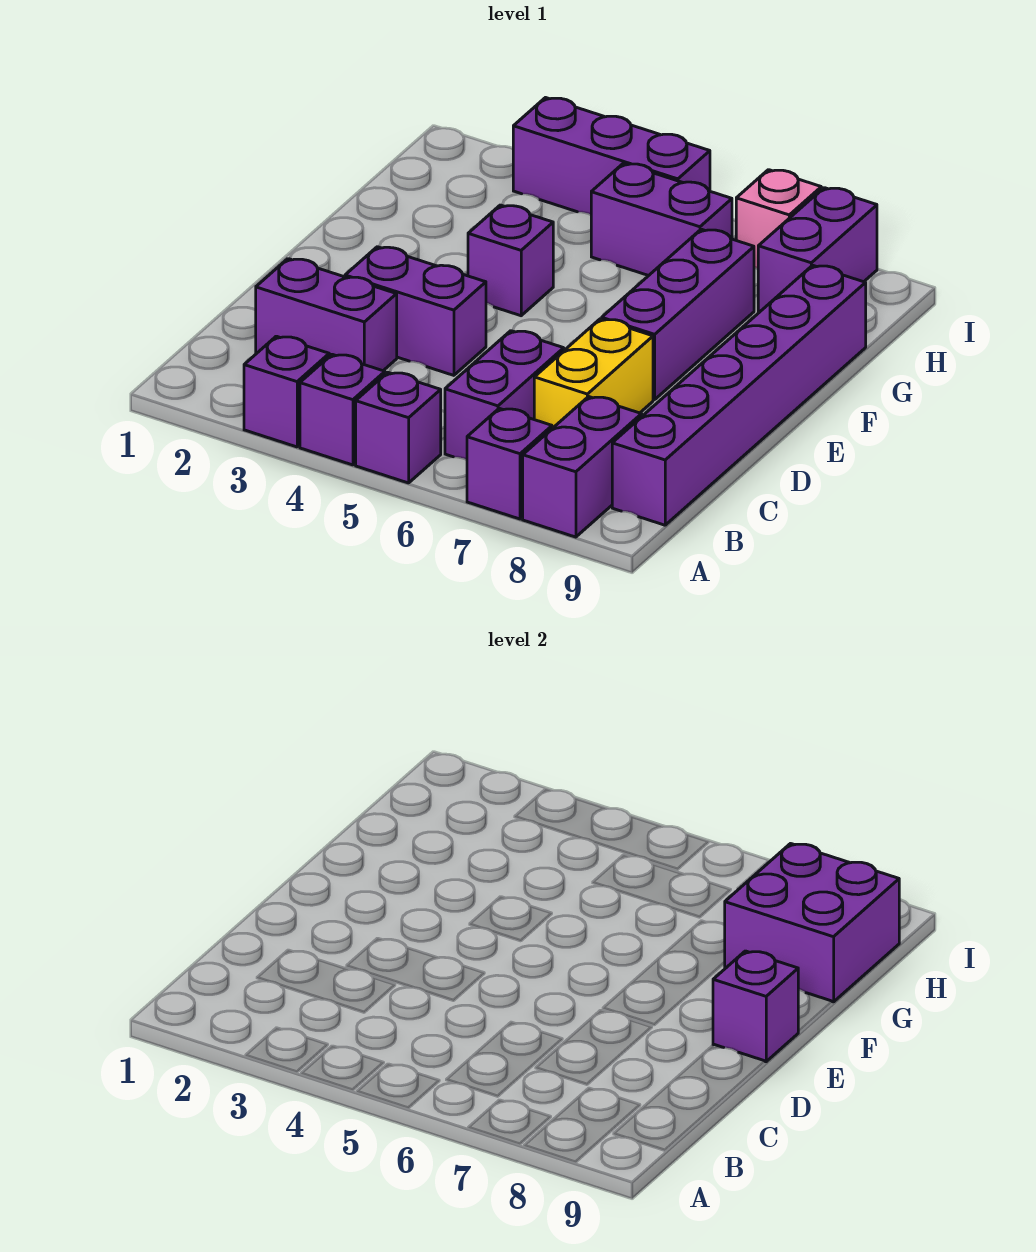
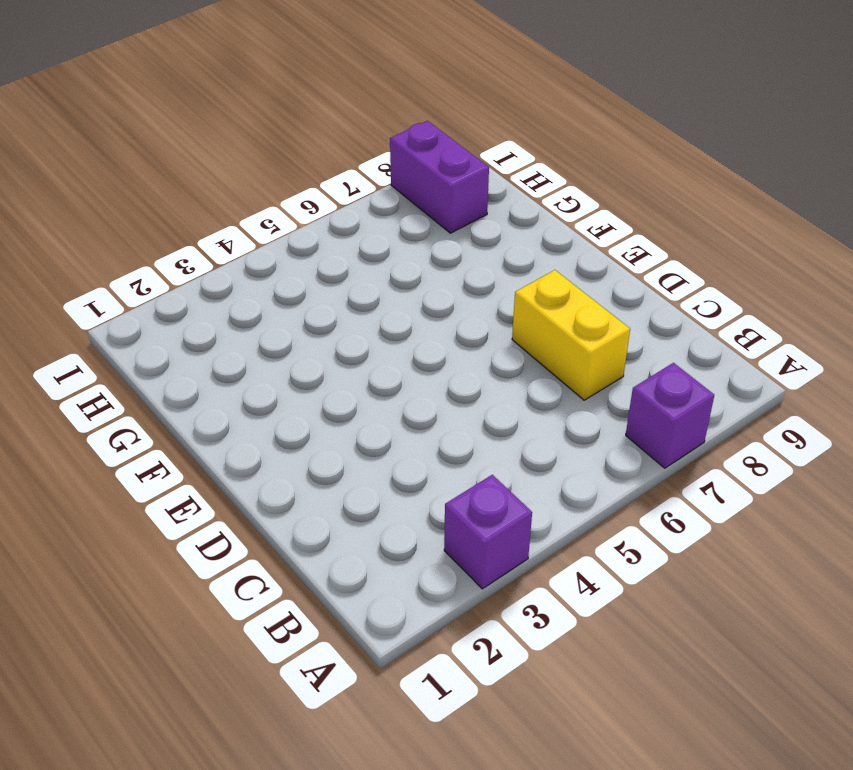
none -> purple brick A4 level 1
none -> purple brick A5 level 1
none -> purple brick A8:B8 level 1

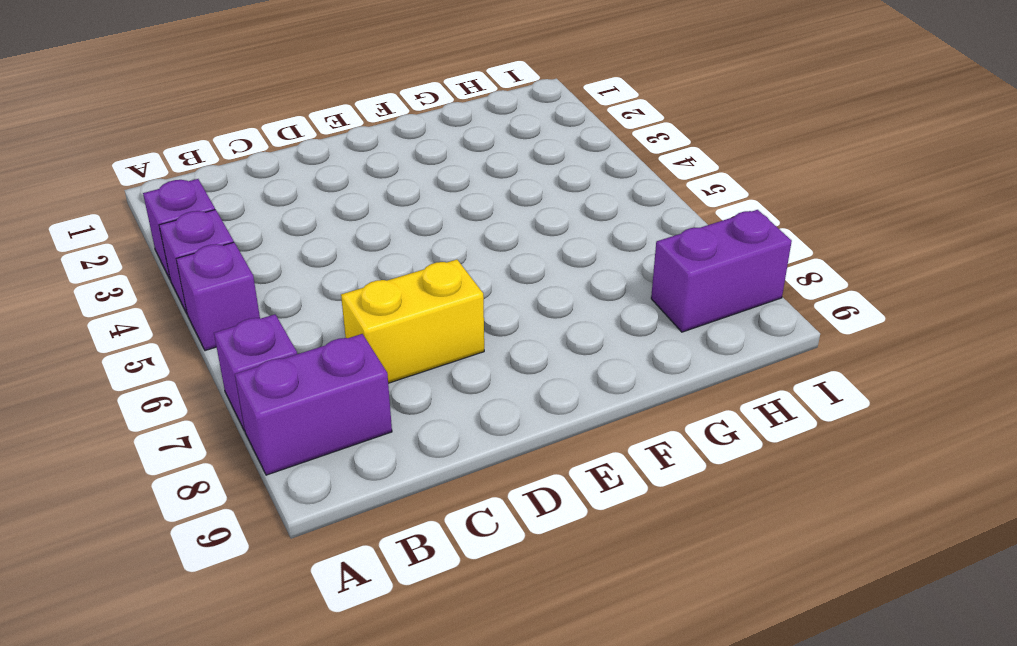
none -> purple brick B6:C6 level 1
none -> purple brick B9:G9 level 1
none -> purple brick C2:C3 level 1

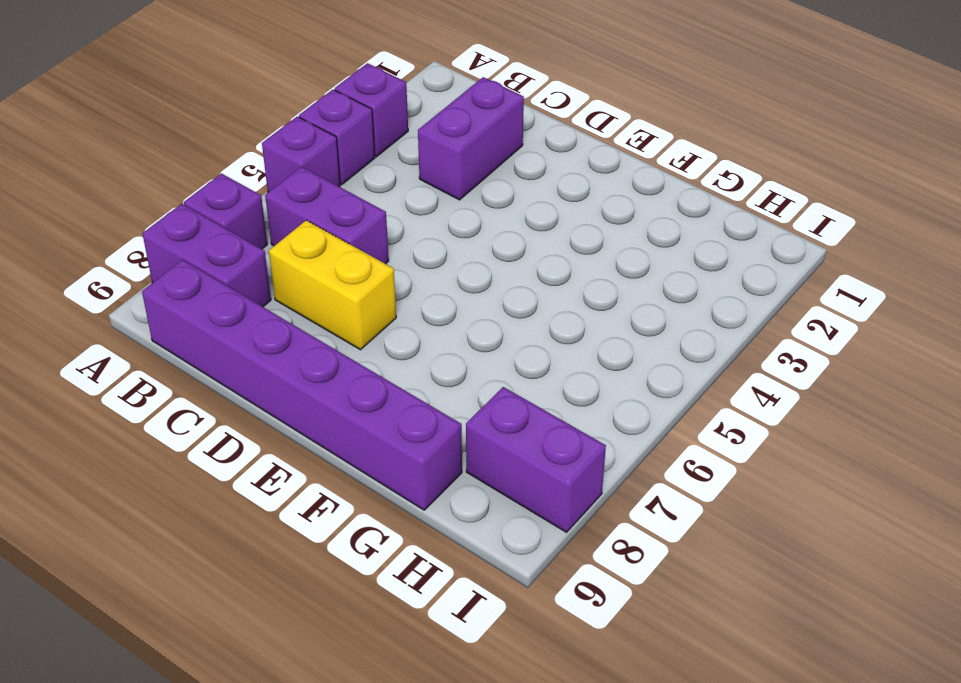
none -> purple brick D3:D4 level 1
none -> purple brick E7:G7 level 1
none -> purple brick F4 level 1

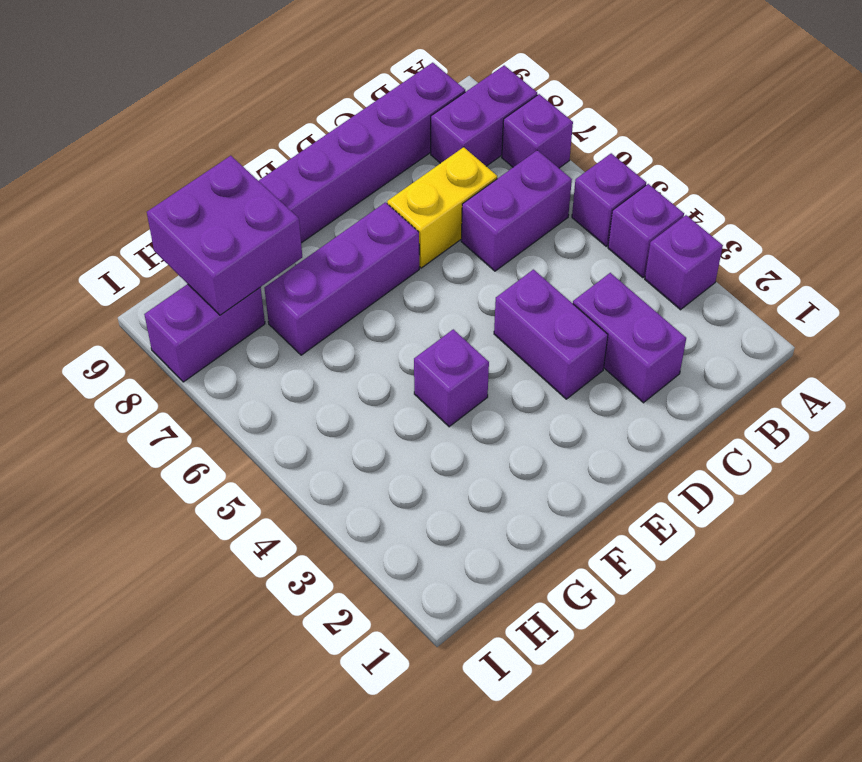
none -> purple brick H5:H6 level 1
none -> purple brick I3:I5 level 1
none -> pink brick I7 level 1

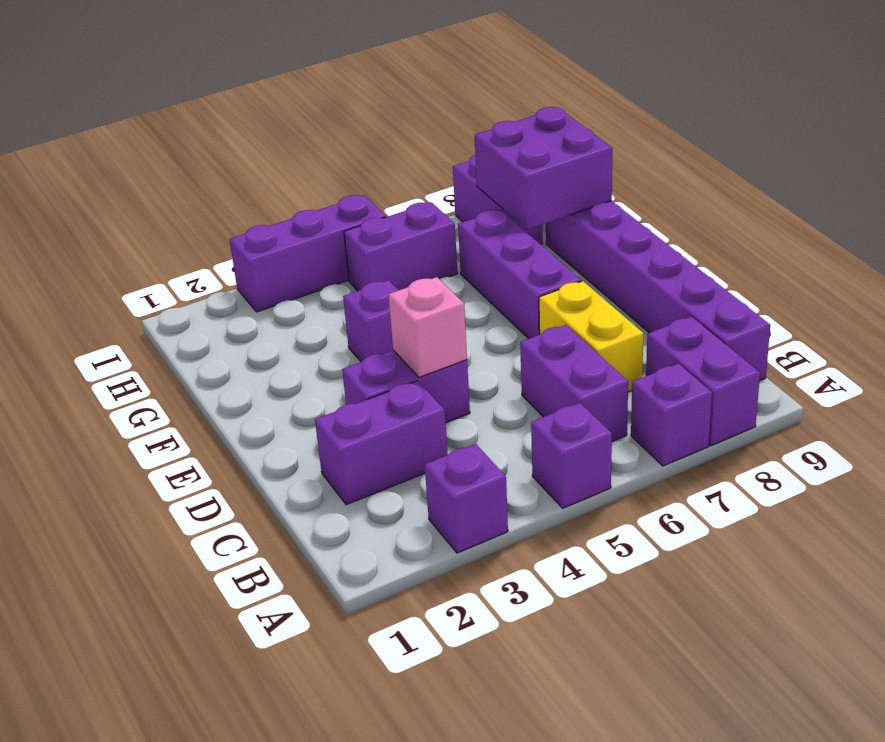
pink brick D4 level 2 -> pink brick I7 level 1
none -> purple brick A4 level 1
none -> purple brick E9 level 2

